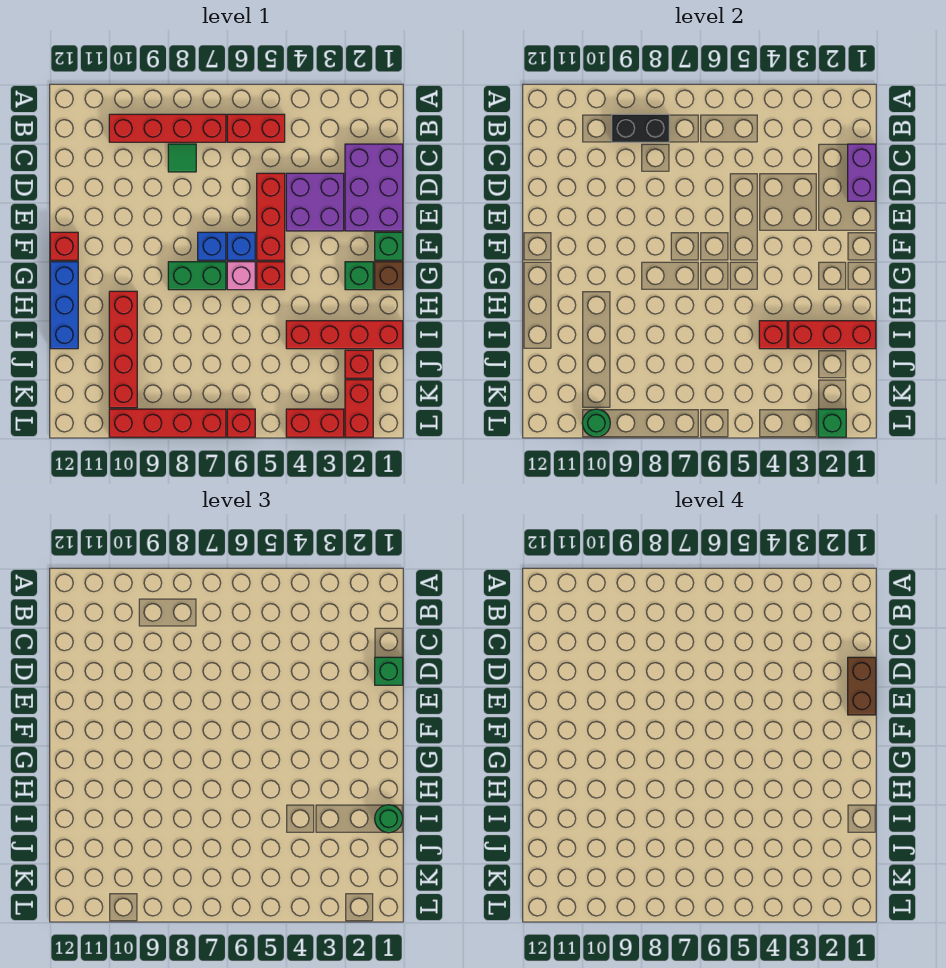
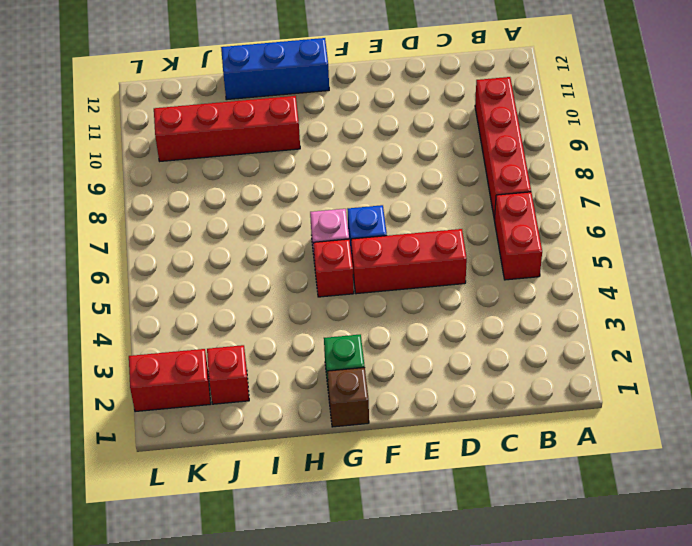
none -> purple brick C1:E2 level 1
none -> green tile C8 level 1
none -> purple brick D3:E4 level 1
none -> green brick F1 level 1

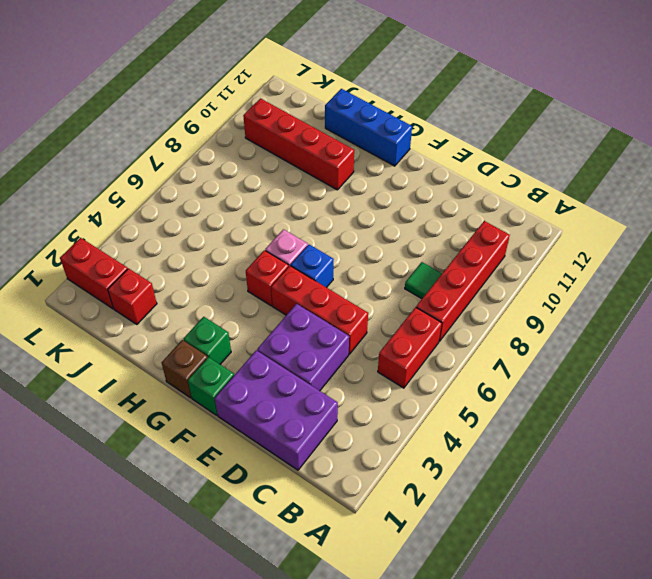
none -> blue brick F7 level 1
none -> red brick F12 level 1
none -> green brick G7:G8 level 1
none -> red brick I1:I4 level 1

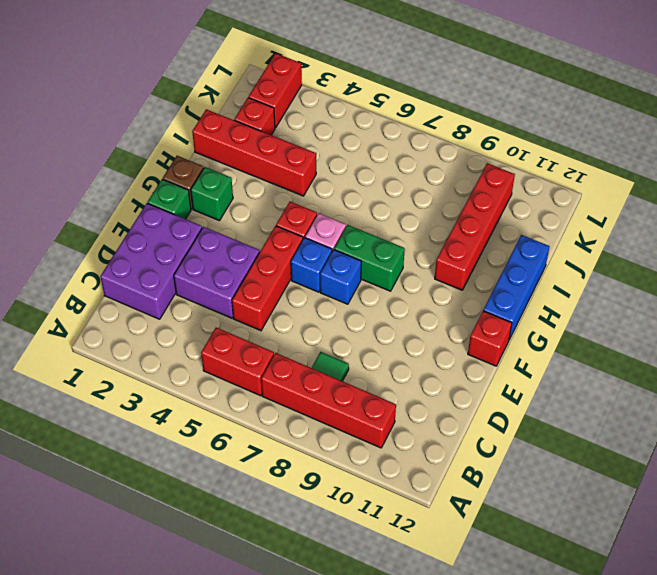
none -> red brick L3:L4 level 1
none -> red brick L6 level 1
none -> red brick L7:L10 level 1
none -> black brick B8:B9 level 2

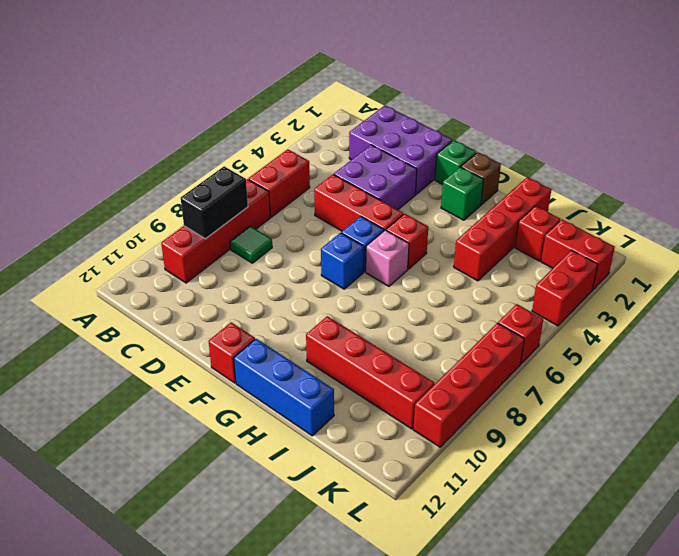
none -> green brick G7:G8 level 1
none -> purple brick C1:D1 level 2
none -> red brick I1:I3 level 2
none -> red brick I4 level 2

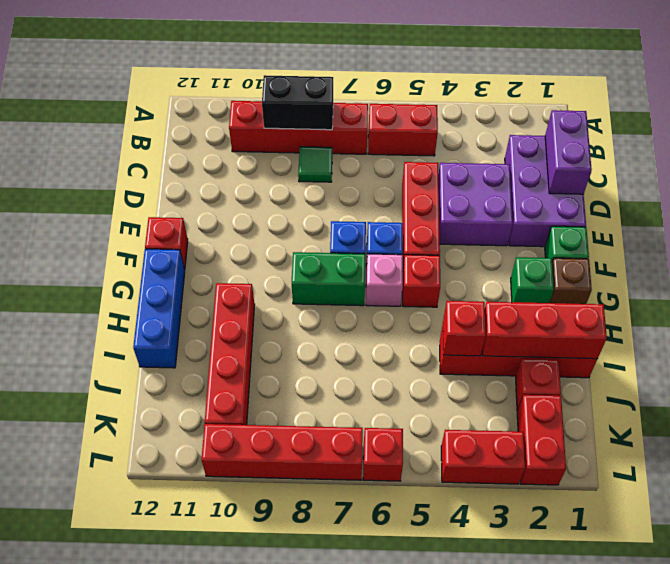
none -> green brick L2 level 2
none -> green round brick L10 level 2
none -> green brick D1 level 3
none -> green round brick I1 level 3

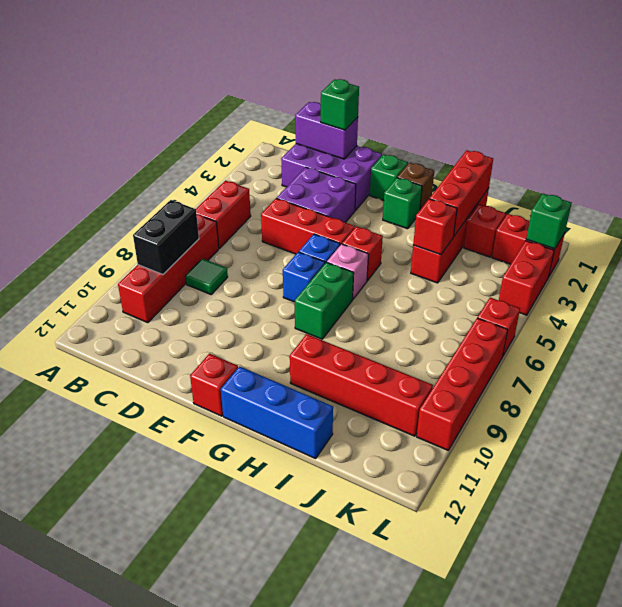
none -> green round brick L10 level 2
none -> green round brick I1 level 3
none -> brown brick D1:E1 level 4

